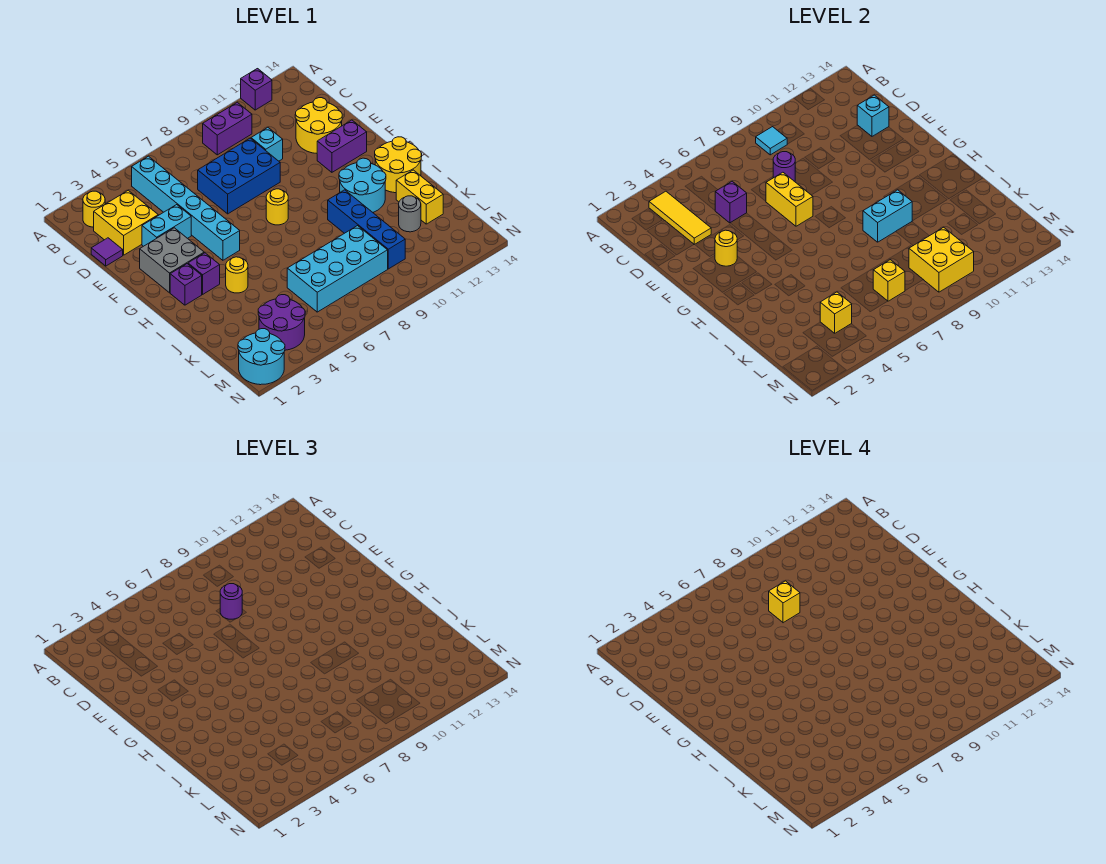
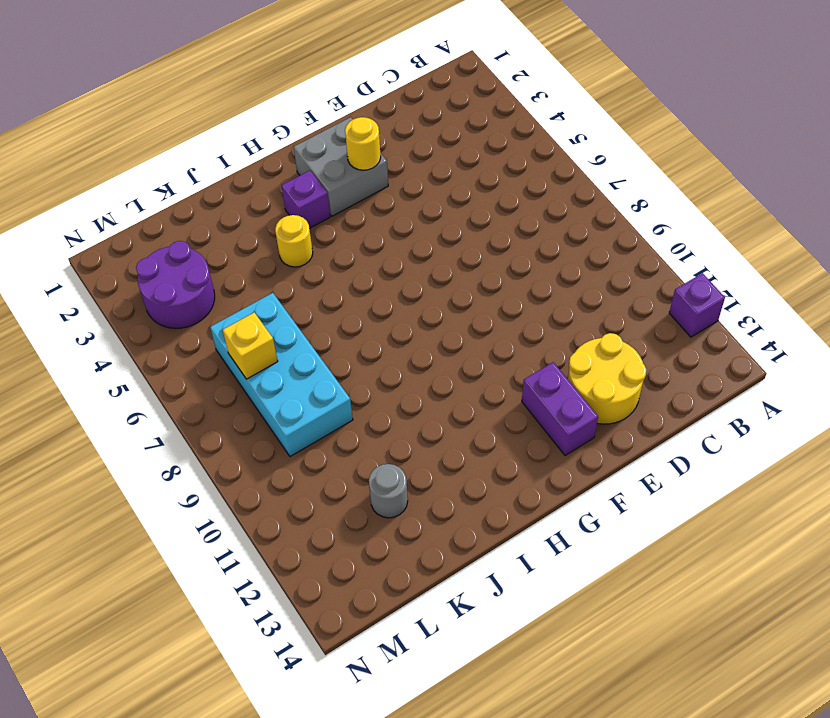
none -> yellow round brick B2 level 1
none -> cyan brick B5:G5 level 1
none -> purple brick B9:B10 level 1
none -> yellow brick C2:D3 level 1

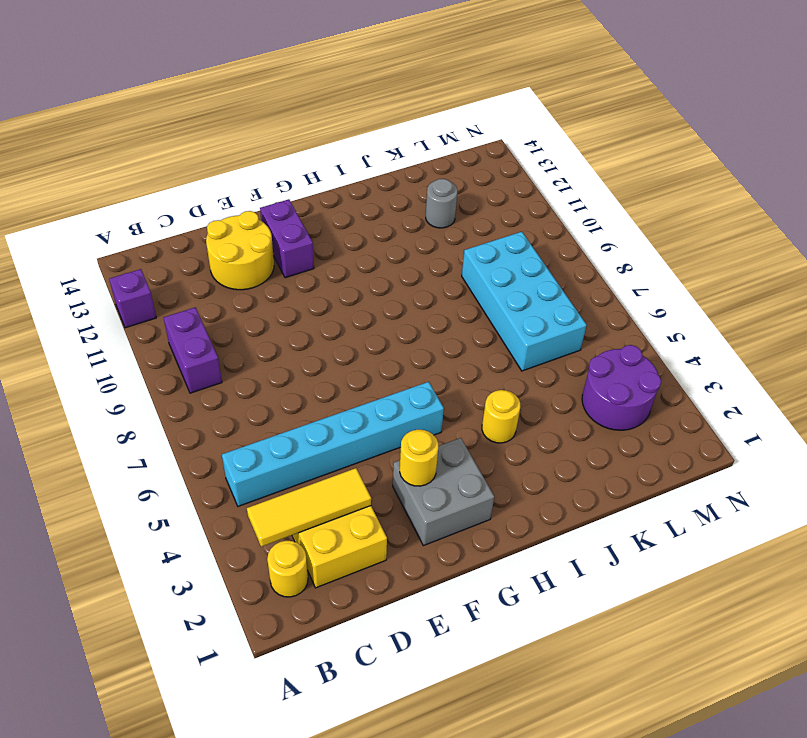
none -> purple tile D1 level 1
none -> blue brick D7:E9 level 1
none -> cyan brick D10 level 1
none -> cyan brick E3:E4 level 1

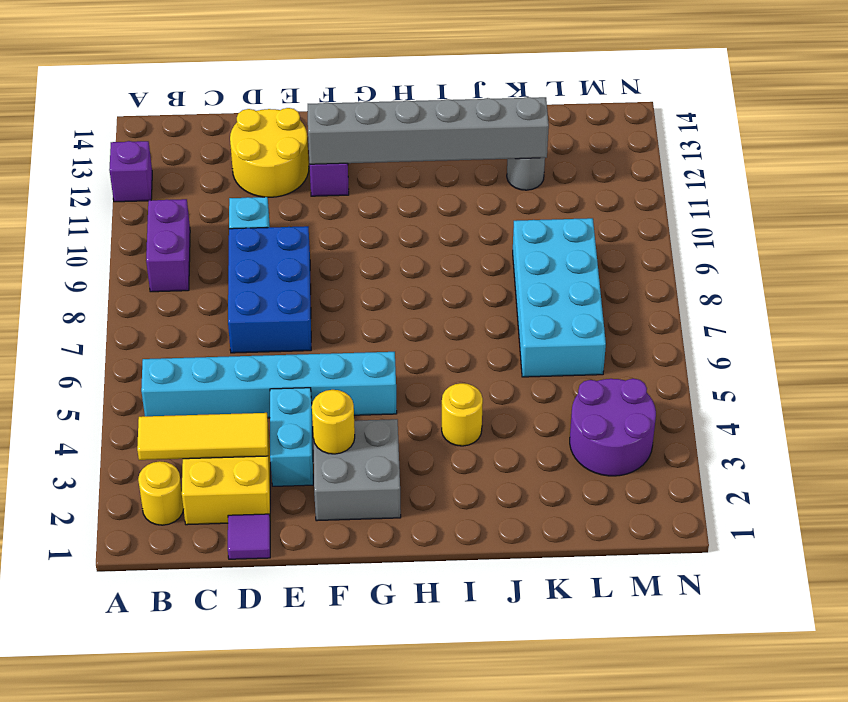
grey brick F12:K12 level 2 -> none
none -> yellow round brick G8 level 1
none -> purple brick H2 level 1
none -> purple brick H3 level 1
none -> cyan round brick H11:I12 level 1

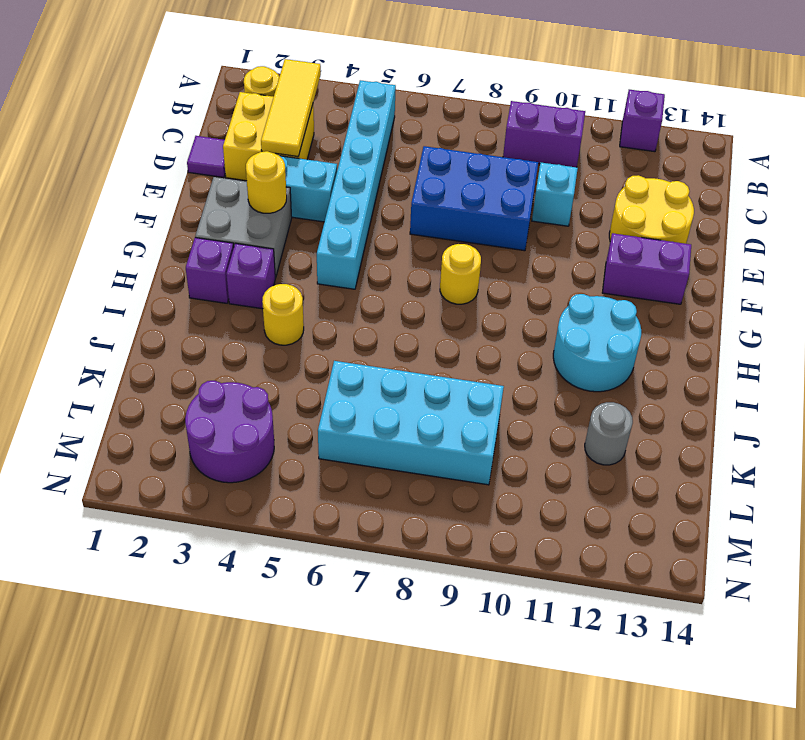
none -> yellow round brick H13:I14 level 1
none -> blue brick I10:L10 level 1
none -> yellow brick J13:K13 level 1
none -> cyan round brick M1:N2 level 1

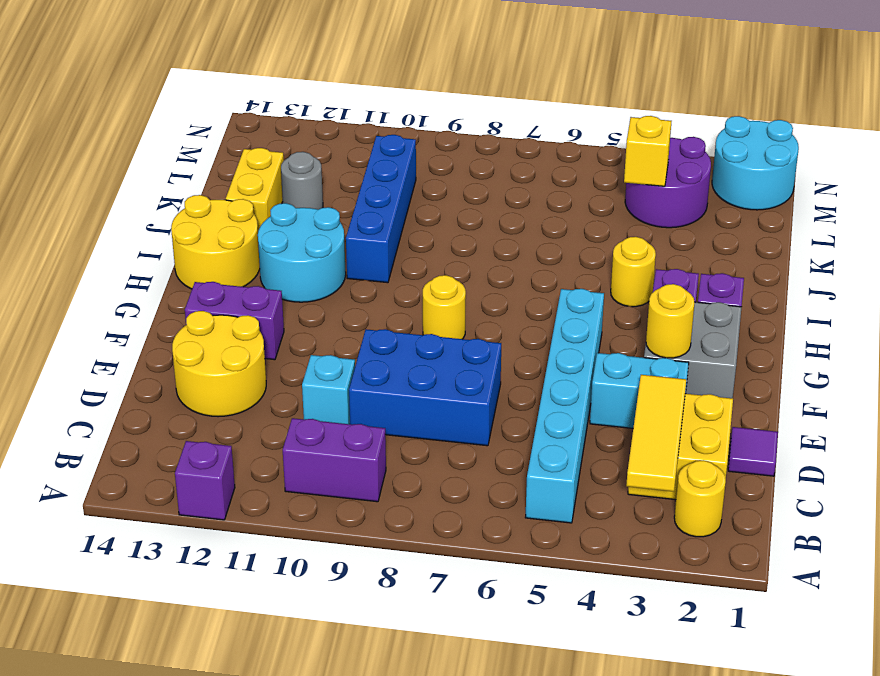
none -> cyan brick K6:L9 level 1
none -> cyan tile B9 level 2
none -> purple brick D5 level 2
none -> purple round brick D8 level 2

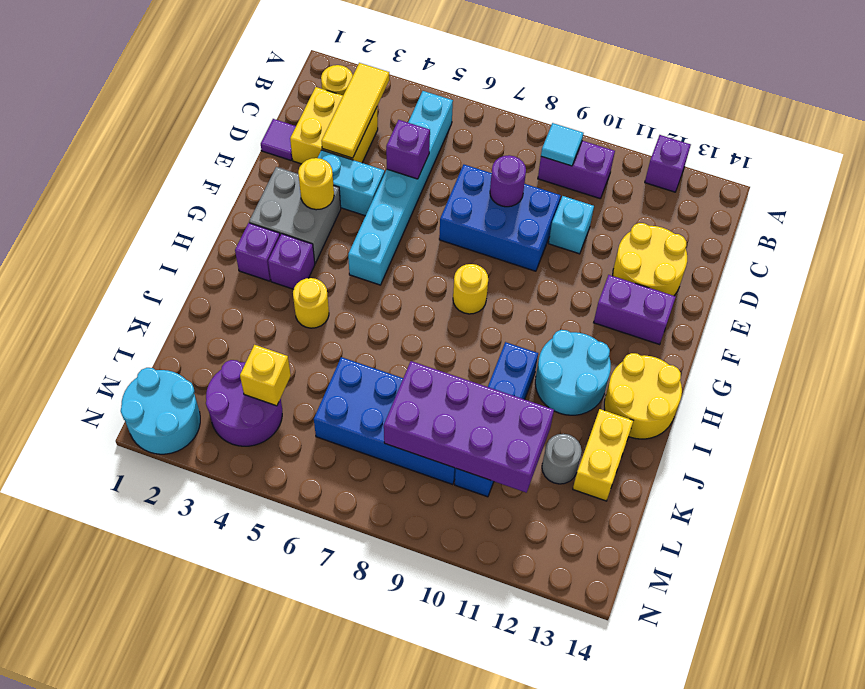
blue brick K6:L9 level 1 -> cyan brick K6:L9 level 1
purple brick K8:L11 level 2 -> yellow brick L9:M10 level 2
none -> cyan brick D13 level 2
none -> yellow brick E7:F7 level 2
none -> cyan brick I9:I10 level 2
none -> yellow brick L7 level 2

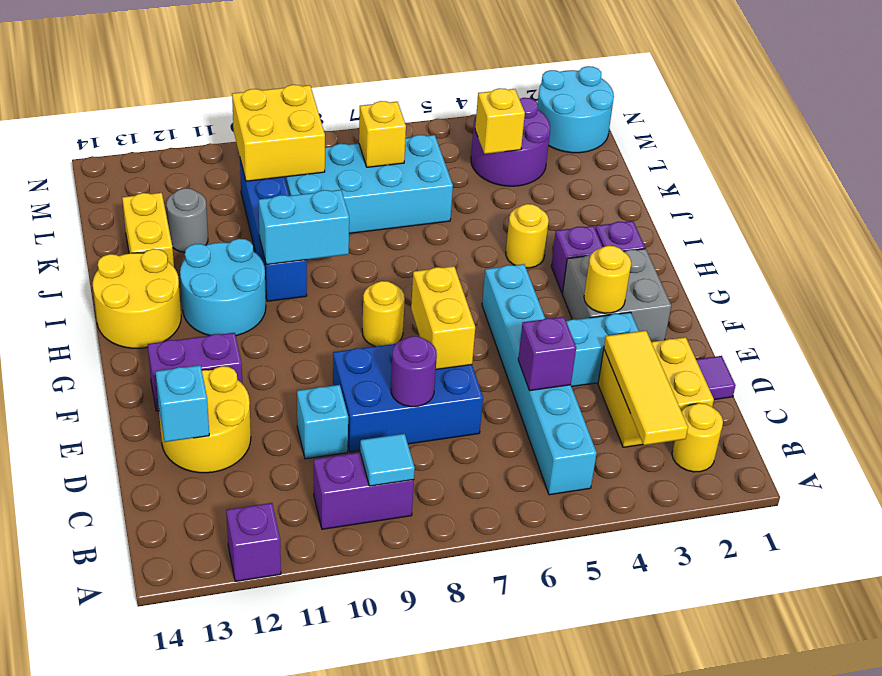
none -> purple round brick D8 level 3
none -> yellow brick D8 level 4

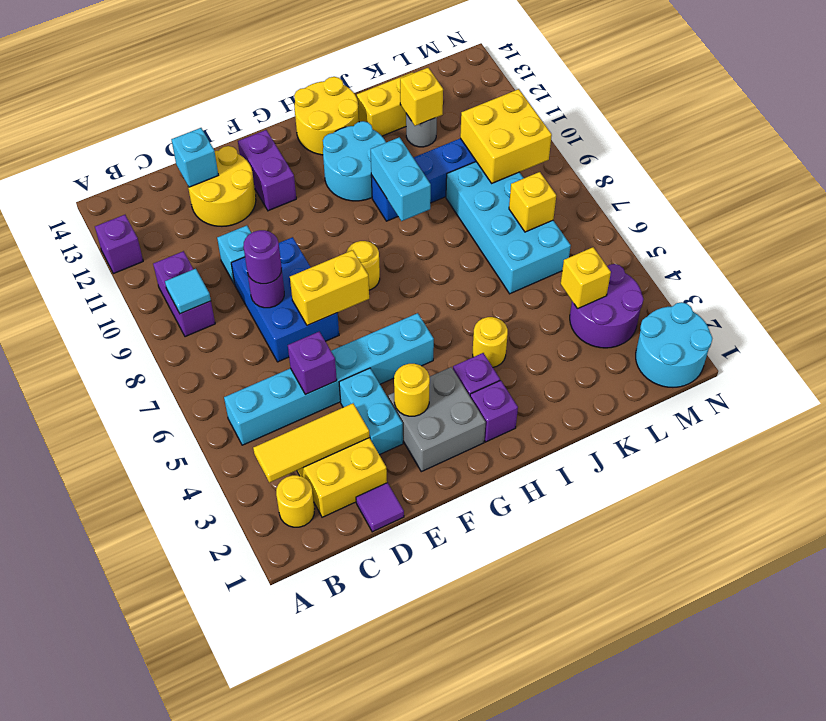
yellow brick K12 level 2 -> yellow brick D8 level 4

